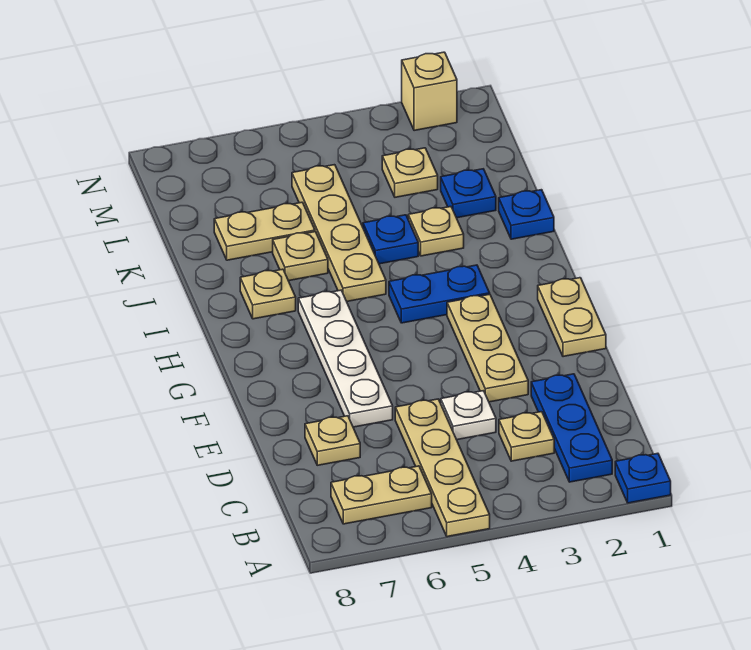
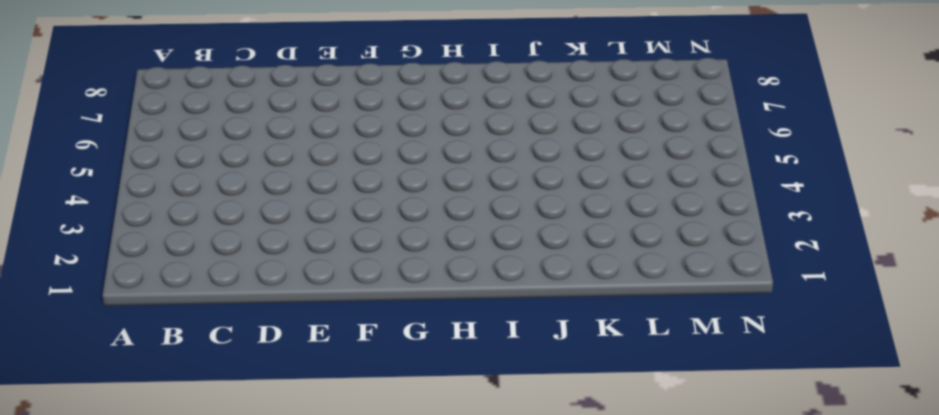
none -> blue plate A1 level 1
none -> tan plate A5:D5 level 1
none -> blue plate B2:D2 level 1

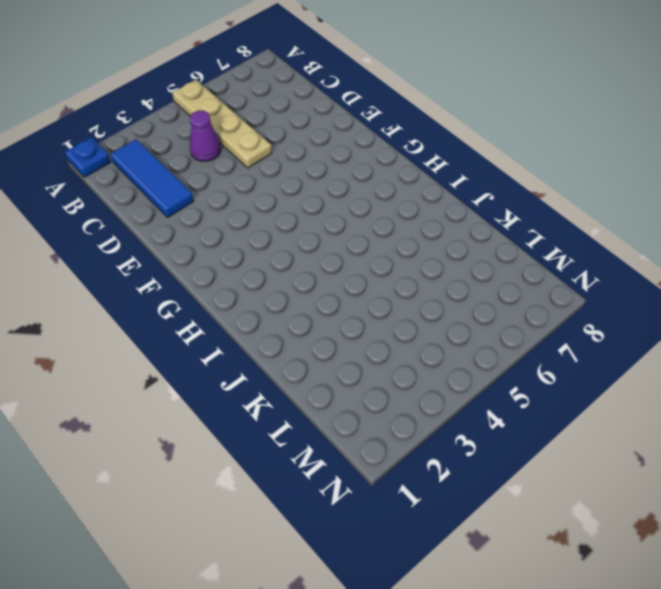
blue tile B2:D2 level 1 -> blue plate B2:D2 level 1
purple cone C4 level 1 -> none
none -> tan plate B6:B7 level 1
none -> tan plate C3 level 1
none -> white plate D4 level 1

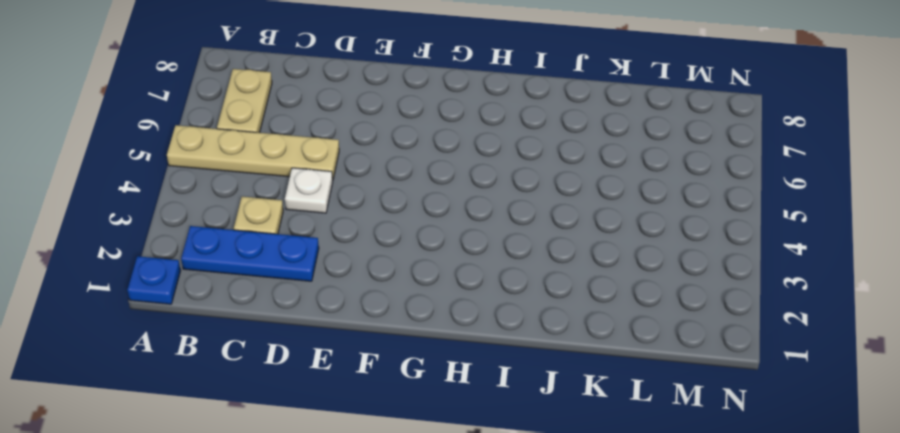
none -> tan plate D7 level 1
none -> tan plate E3:G3 level 1
none -> white plate E6:H6 level 1

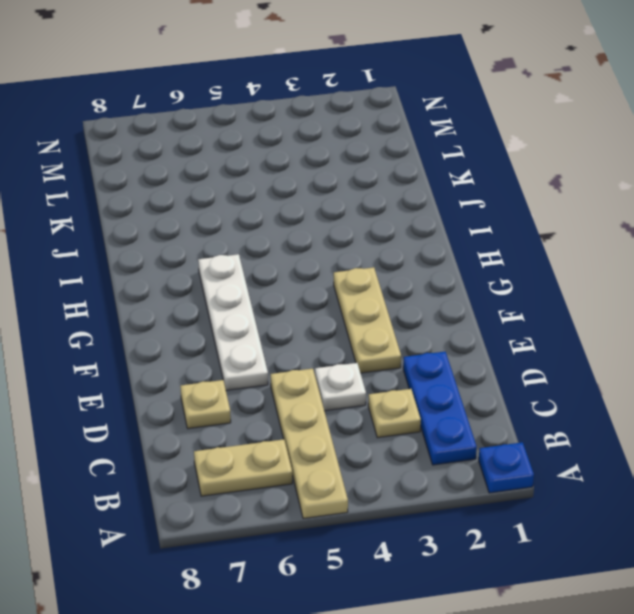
none -> tan plate F1:G1 level 1
none -> blue plate H3:H4 level 1
none -> tan plate I5:L5 level 1

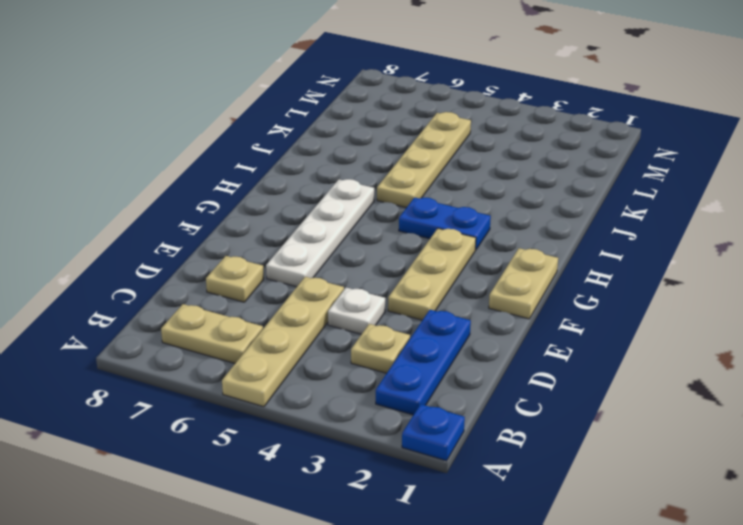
none -> tan plate I7 level 1
none -> blue plate J1 level 1
none -> tan plate J3 level 1

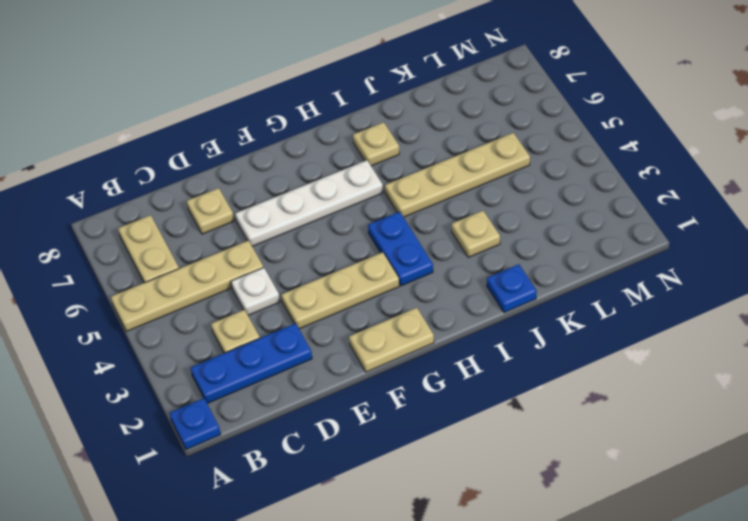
none -> blue plate J4 level 1
none -> tan plate J6 level 1
none -> blue plate K2 level 1

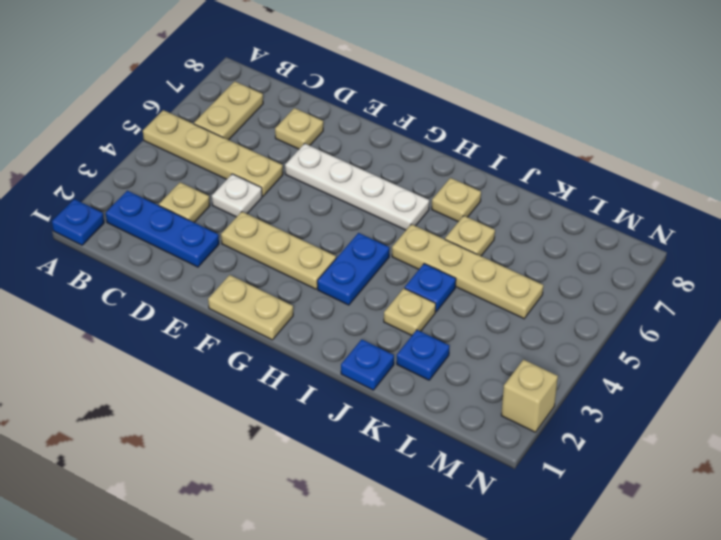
none -> tan plate K6:K7 level 1
none -> tan plate L3 level 1

